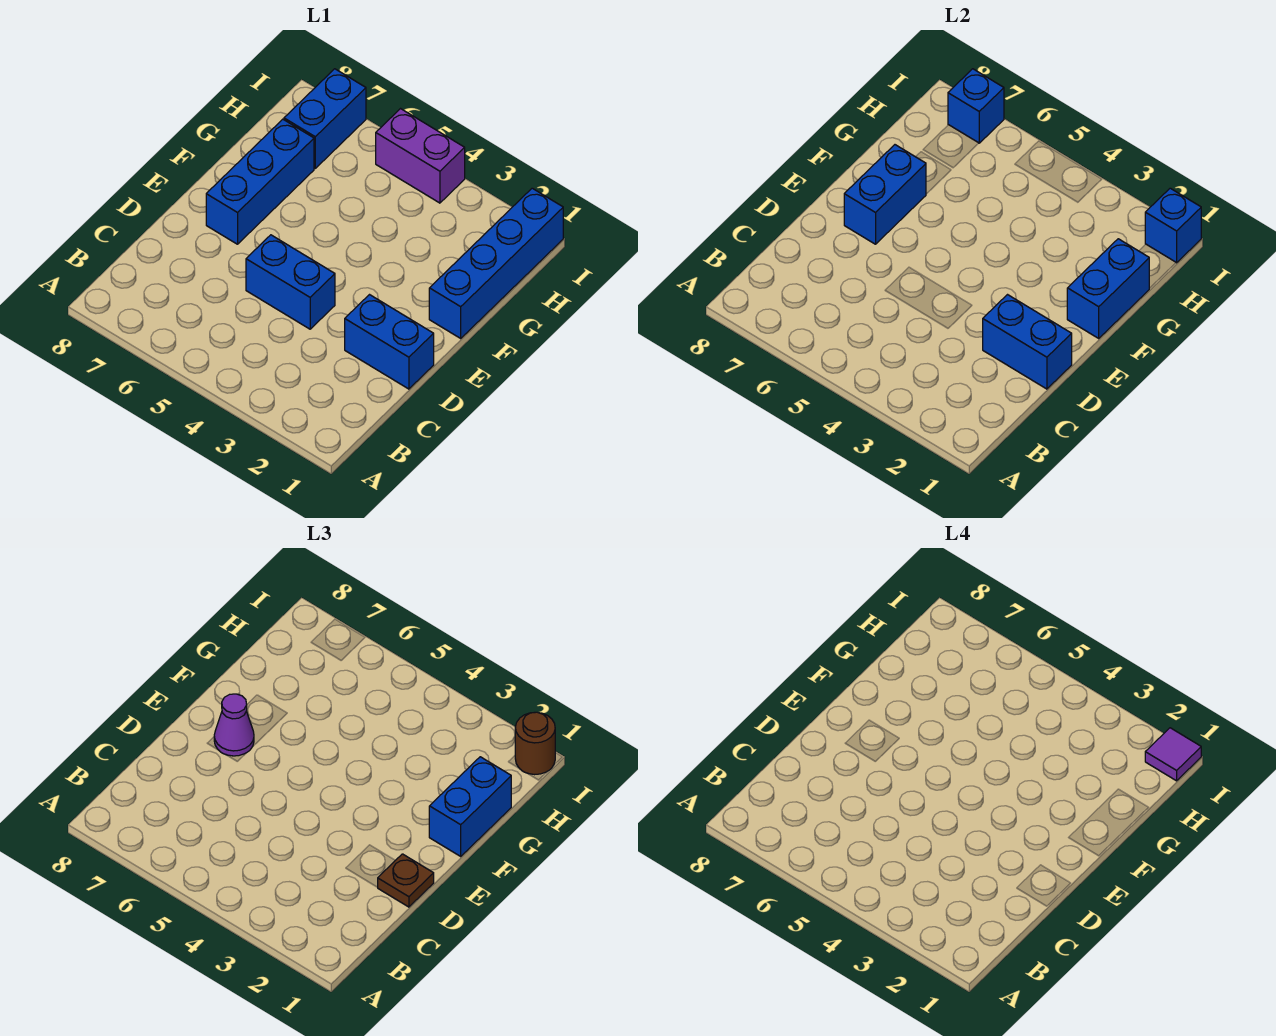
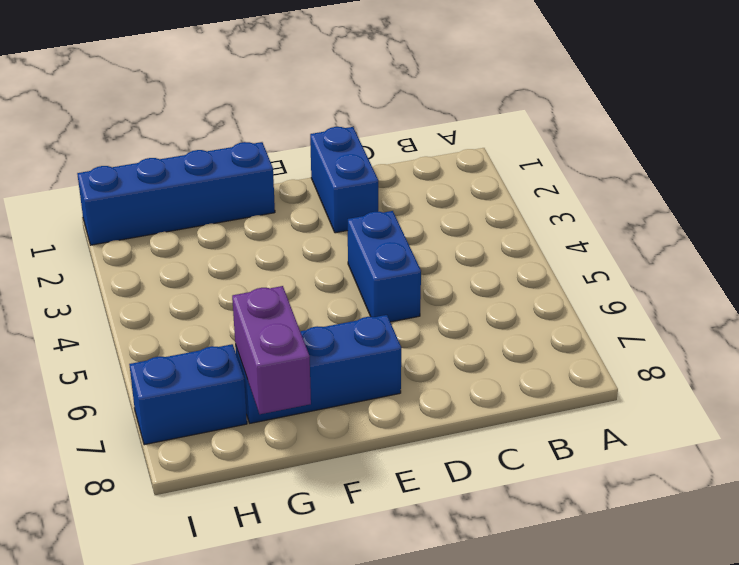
purple brick G7:G8 level 2 -> purple brick I4:I5 level 1
none -> blue brick D1:D2 level 2
none -> blue brick E7:F7 level 2
none -> blue brick F1:G1 level 2

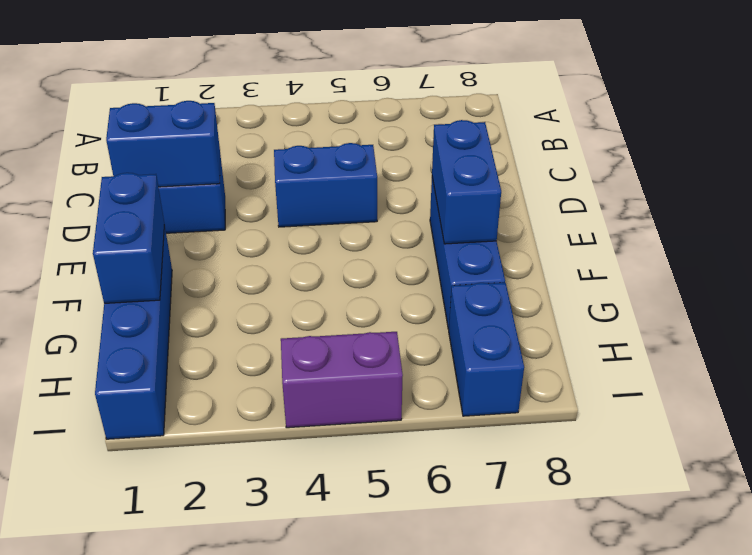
none -> blue brick I1 level 2
none -> blue brick I7 level 2
none -> brown plate D1 level 3

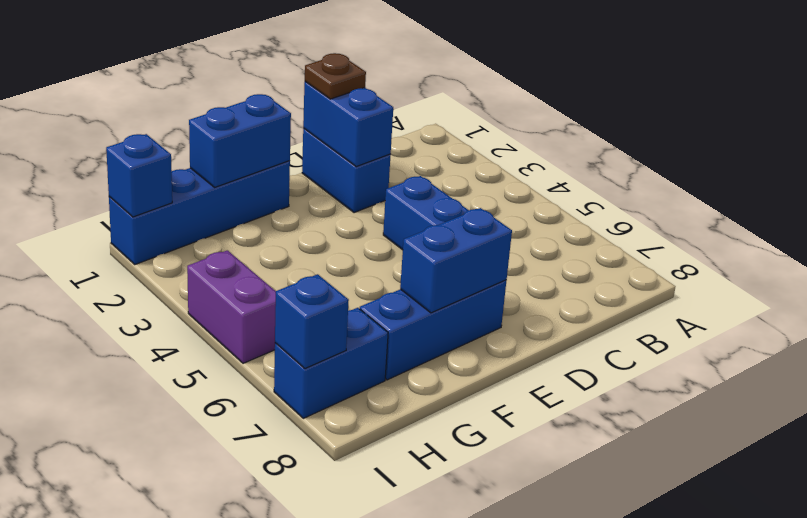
none -> purple cone E7 level 3
none -> blue brick F1:G1 level 3
none -> brown round brick I1 level 3

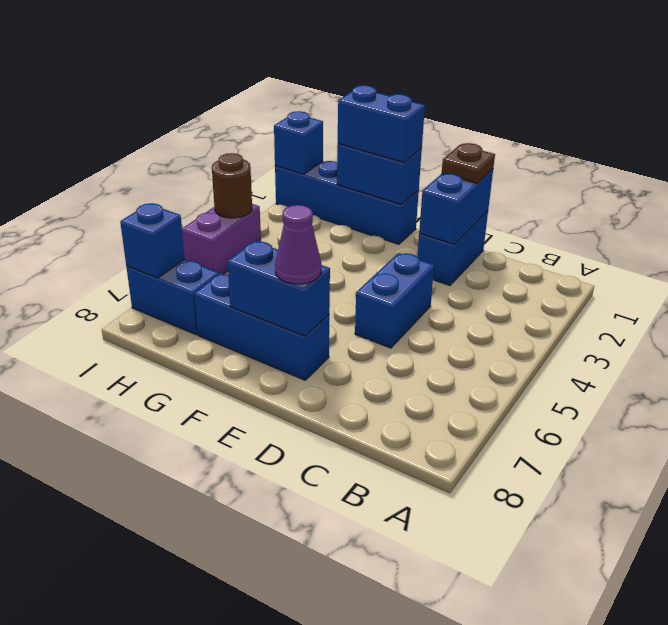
brown round brick I4 level 2 -> brown round brick I1 level 3
none -> purple tile I1 level 4

